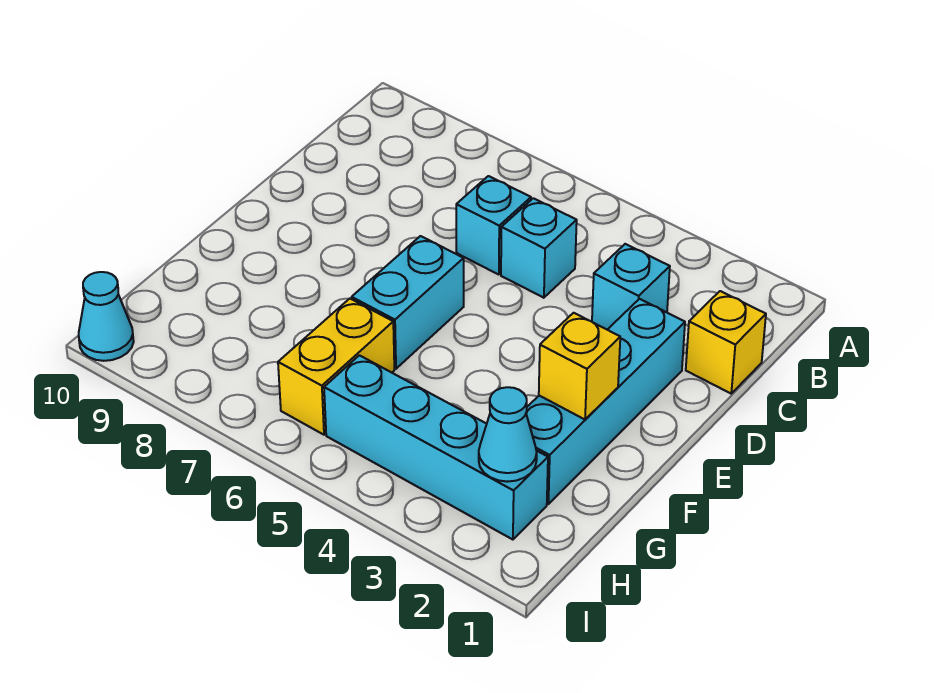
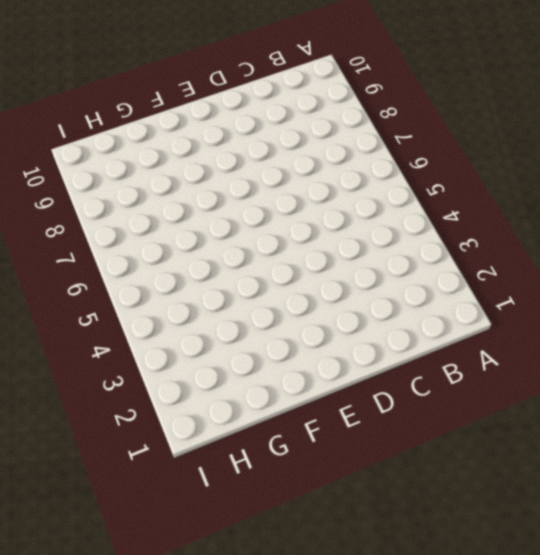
none -> yellow brick C1 level 1
none -> cyan brick C3 level 1

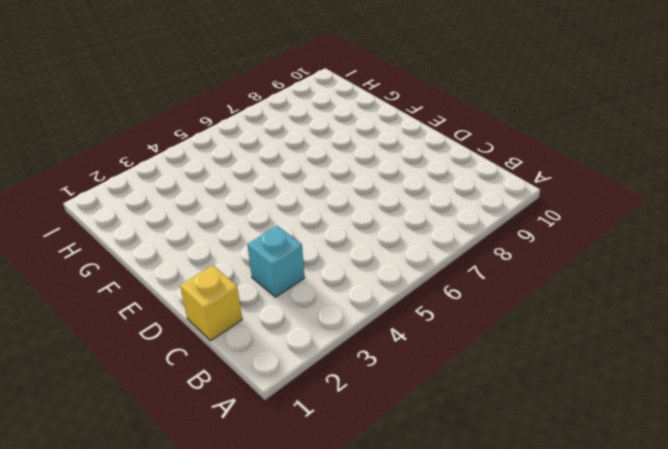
none -> cyan brick C5 level 1
none -> cyan brick C6 level 1

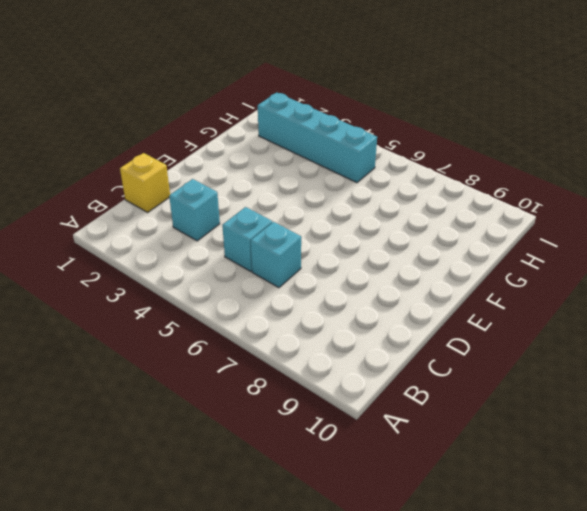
none -> cyan brick D2:G2 level 1
none -> cyan brick E6:F6 level 1

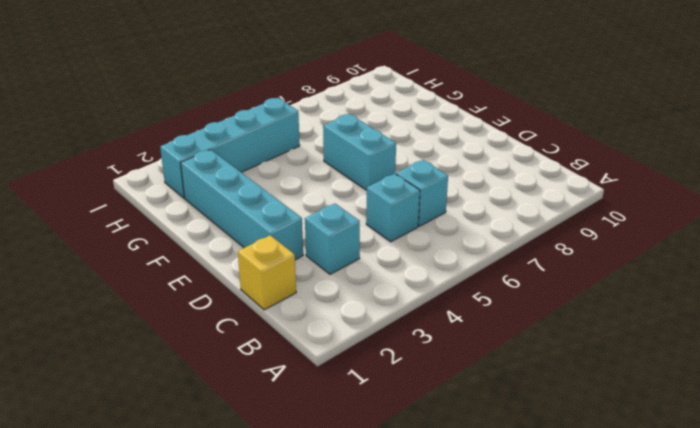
none -> yellow brick G6:H6 level 1
none -> cyan cone I10 level 1

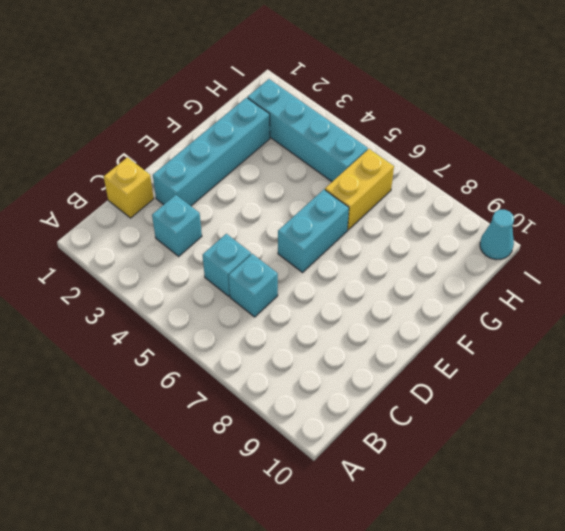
none -> yellow brick F2 level 2
none -> cyan cone H2 level 2

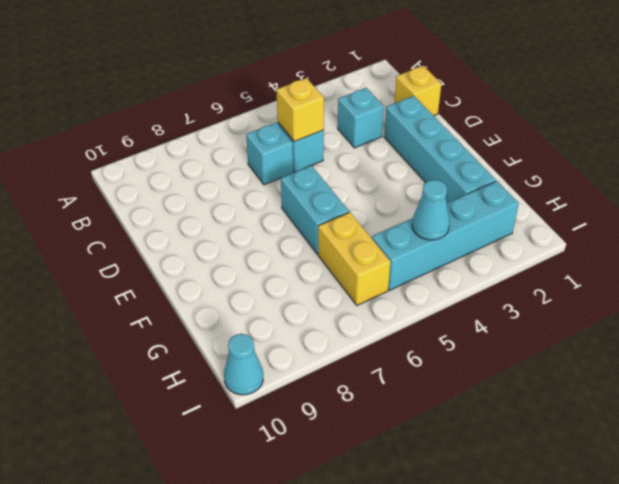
yellow brick C5 level 2 -> yellow brick F2 level 2
cyan cone H4 level 2 -> cyan cone H2 level 2

